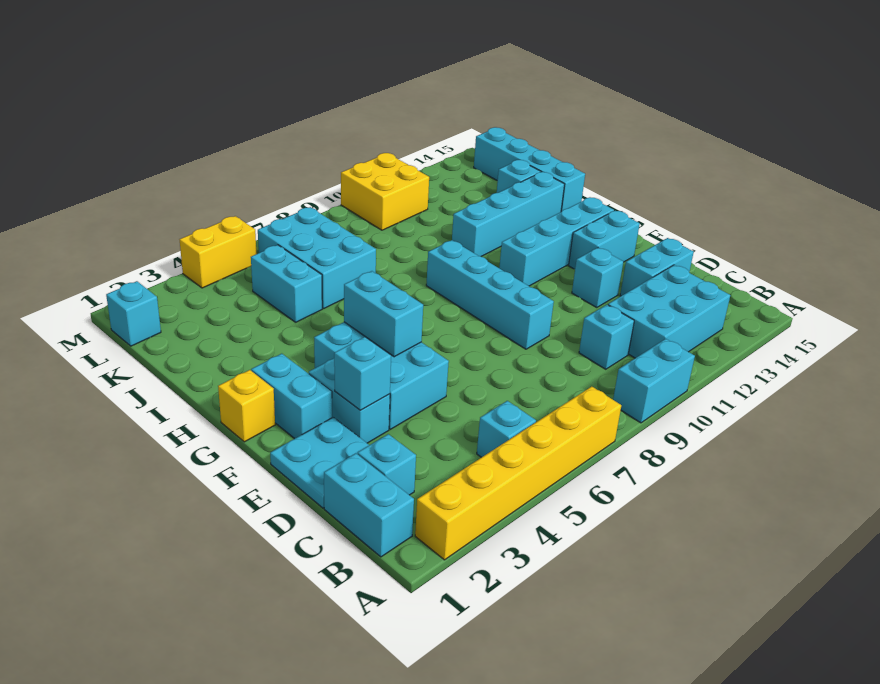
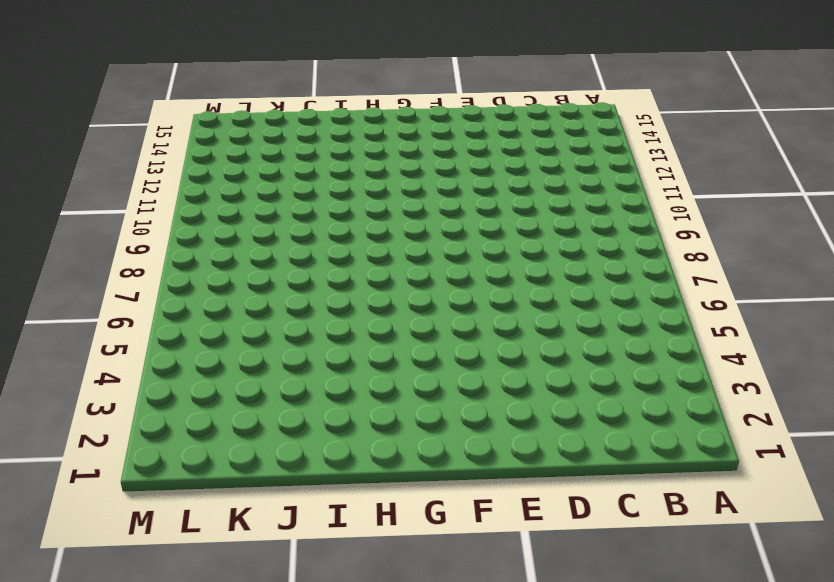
none -> yellow brick A2:A7 level 1
none -> cyan brick A9:A10 level 1
none -> cyan brick B1:C1 level 1

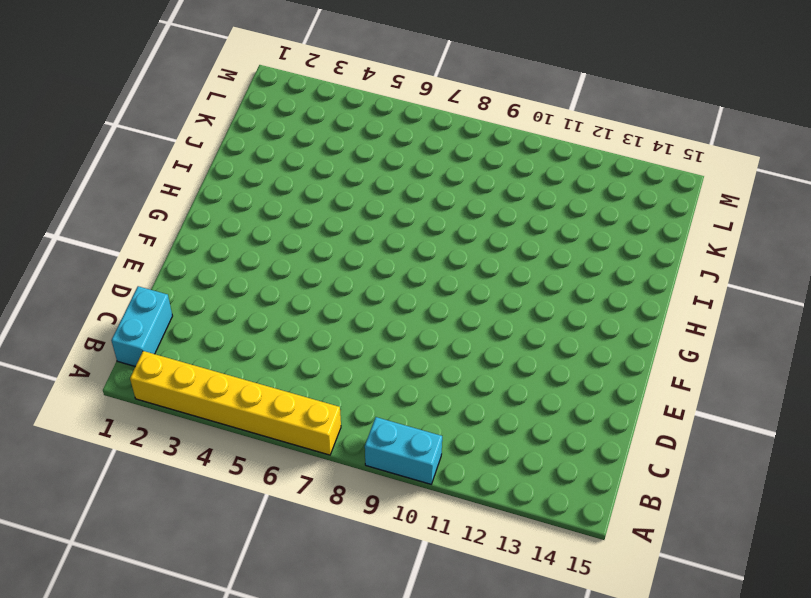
none -> cyan brick B5 level 1
none -> cyan brick B11:C13 level 1
none -> cyan brick C2 level 1

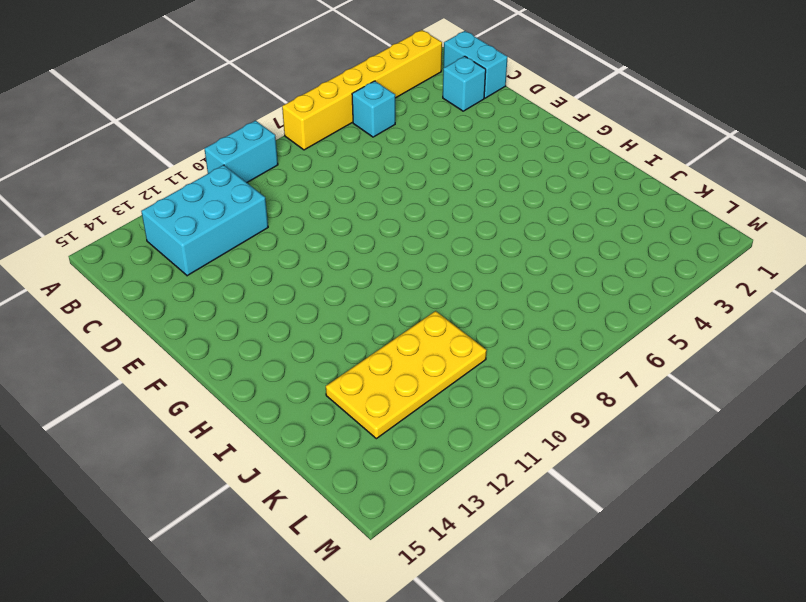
yellow plate J10:K13 level 1 -> none
none -> cyan brick C10 level 1
none -> cyan plate D1:E2 level 1
none -> cyan brick D13:D14 level 1

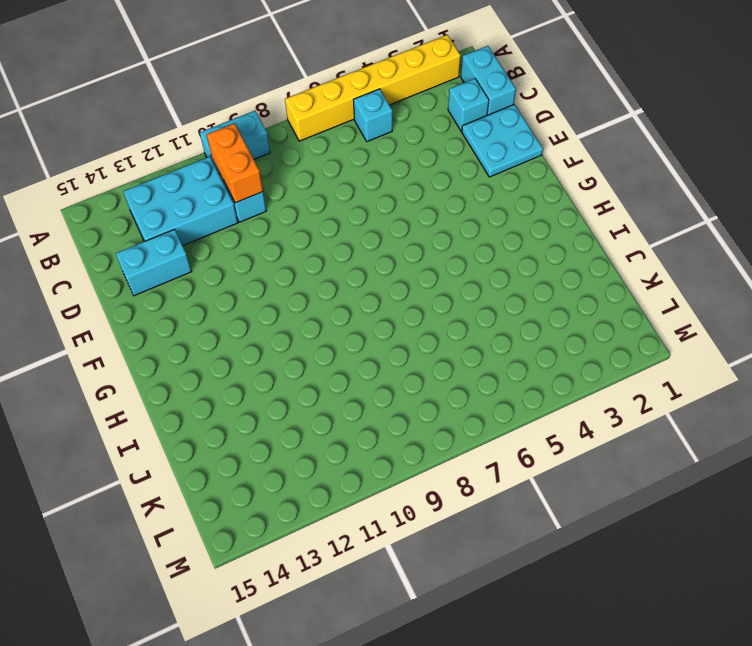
orange brick B10:C10 level 2 -> none
none -> cyan brick E3:F3 level 1
none -> cyan brick E4:G5 level 1
none -> cyan brick E9:H9 level 1

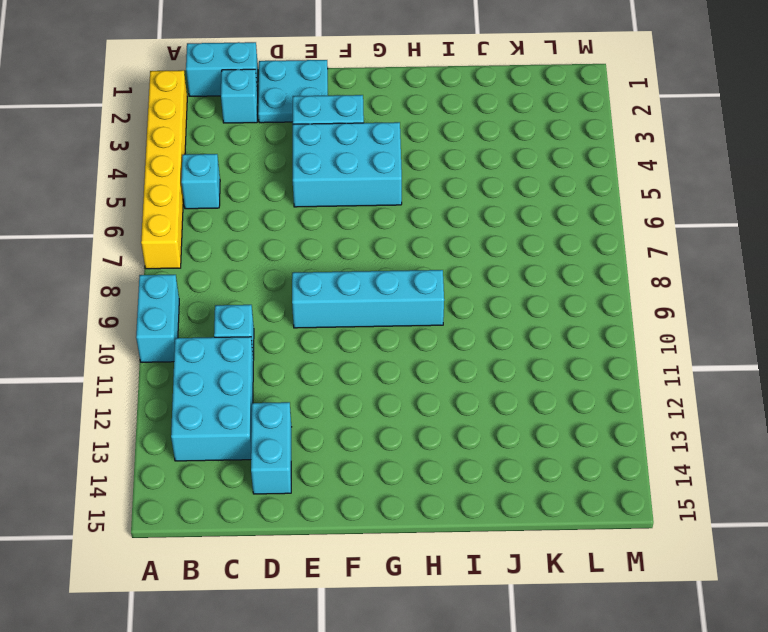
none -> cyan brick E12 level 1
none -> cyan brick F2:G2 level 1
none -> cyan brick F13:F14 level 1

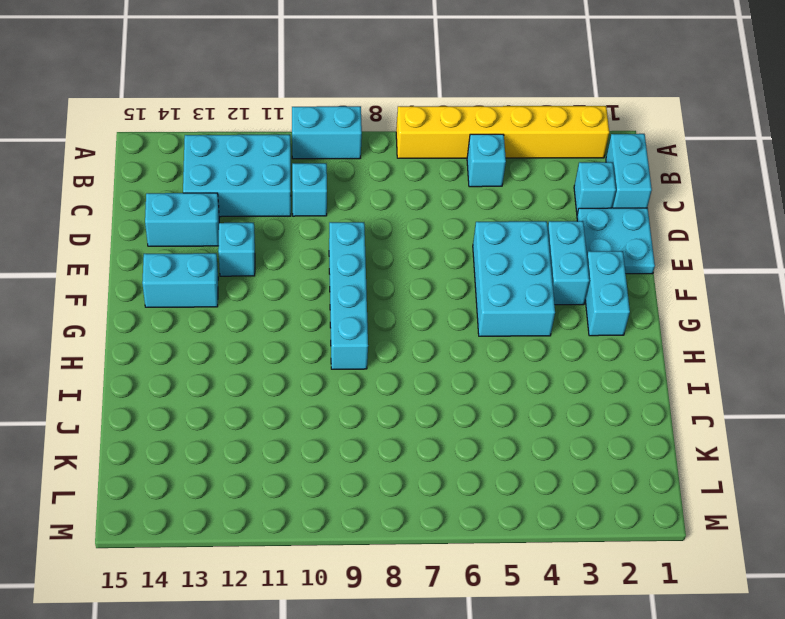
none -> yellow brick G1 level 1
none -> cyan brick G11:G14 level 1
none -> cyan brick I11:I14 level 1

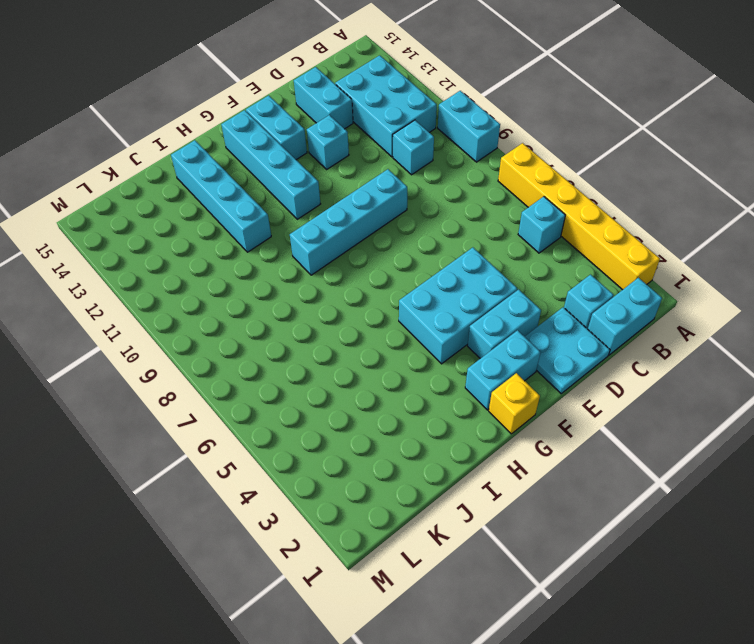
none -> cyan brick I15:L15 level 1
none -> cyan brick J5:K5 level 1
none -> cyan brick J6:L7 level 1

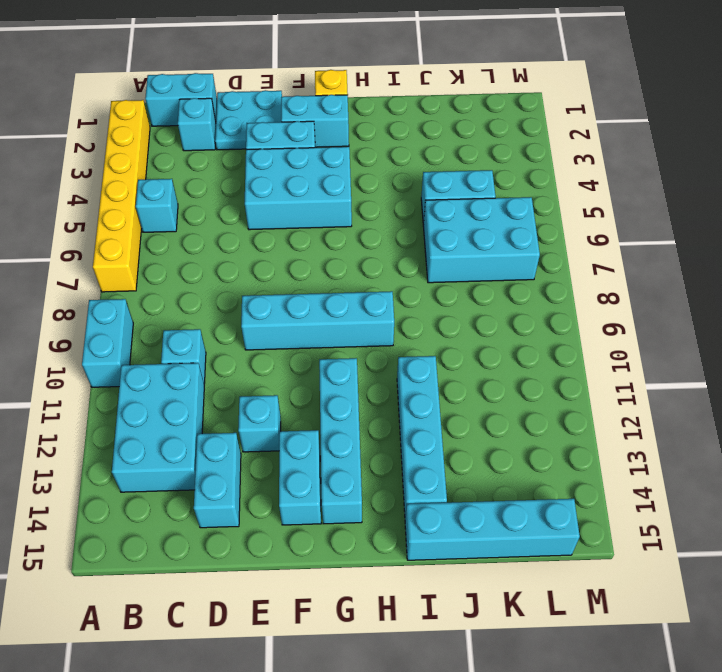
none -> cyan brick J14 level 1
none -> cyan brick L1 level 1
none -> yellow brick L10:M11 level 1

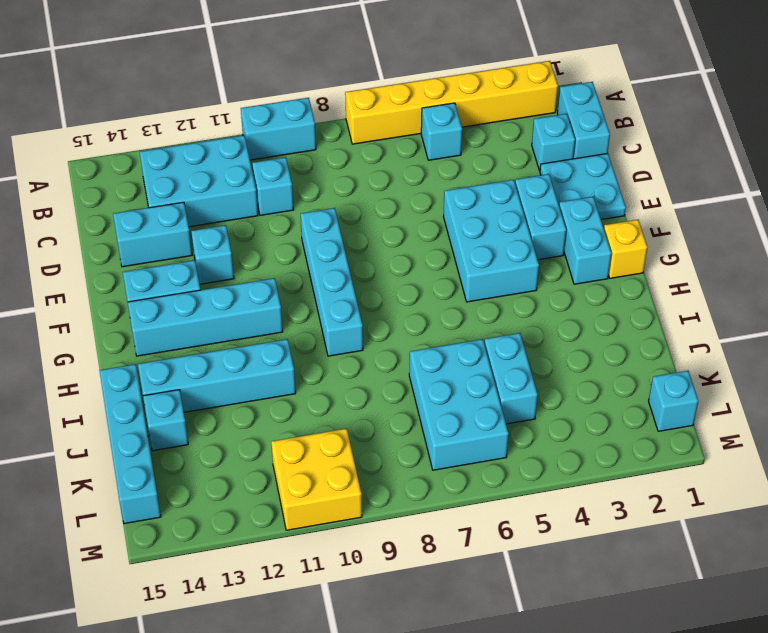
none -> yellow brick M4:M5 level 1
none -> cyan brick E3 level 2
none -> cyan brick F5:G5 level 2

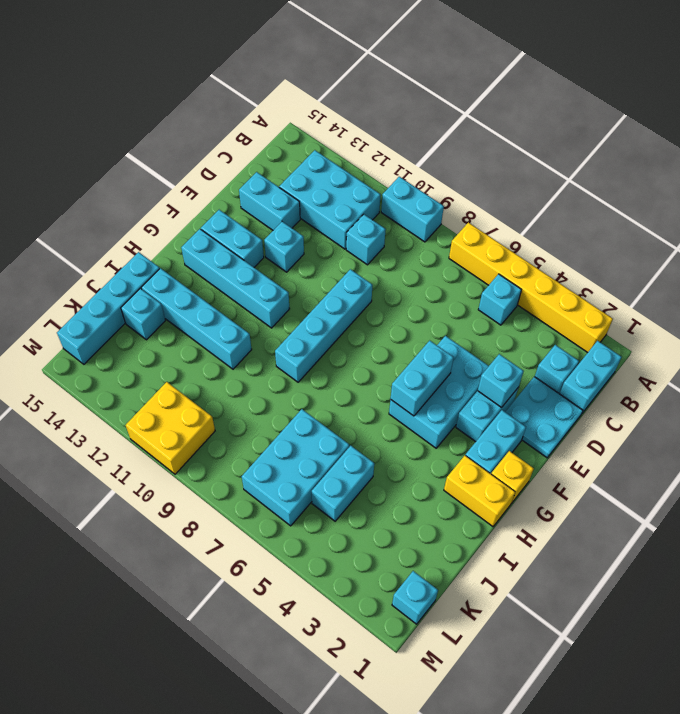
yellow brick H1:H2 level 1 -> yellow brick M4:M5 level 1

